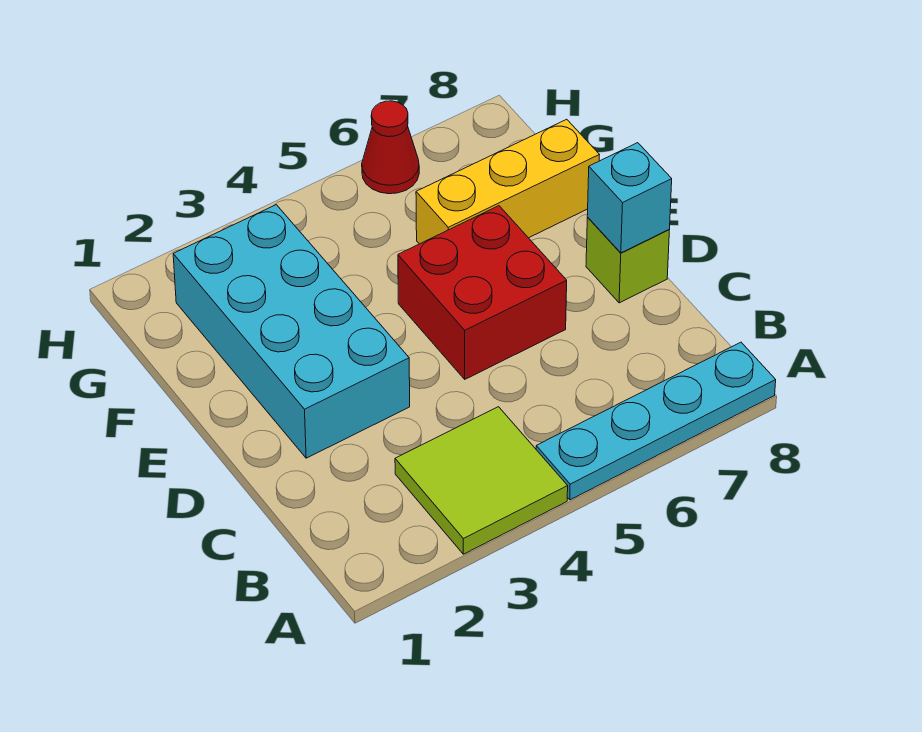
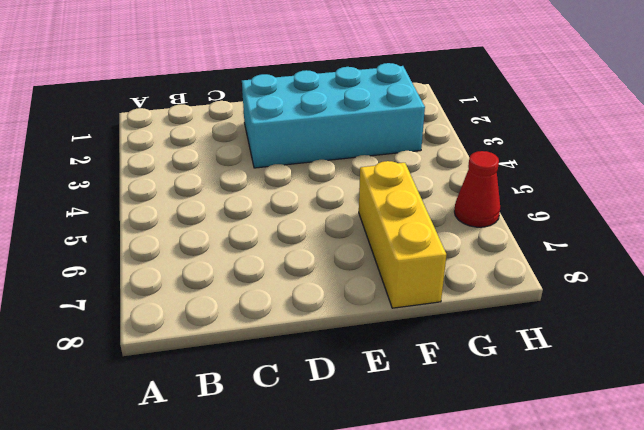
none -> lime tile A3:B4 level 1
none -> cyan plate A5:A8 level 1

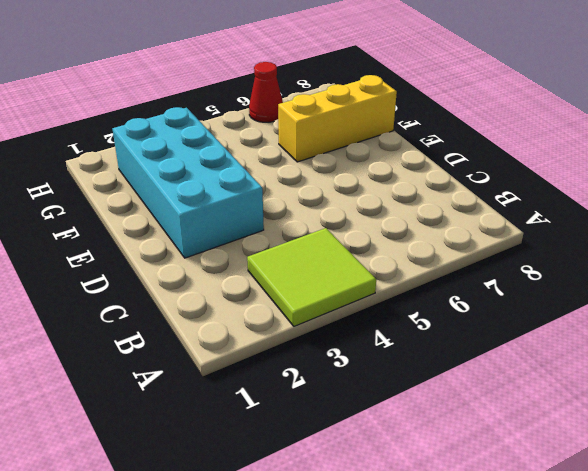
none -> cyan plate A5:A8 level 1
none -> red brick D5:E6 level 1

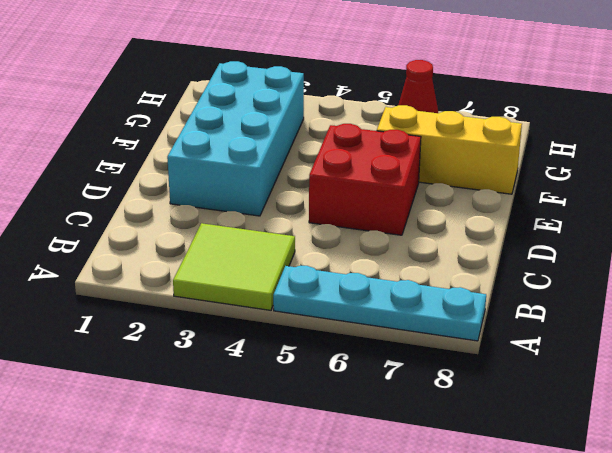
none -> lime brick D8 level 1
none -> cyan brick D8 level 2

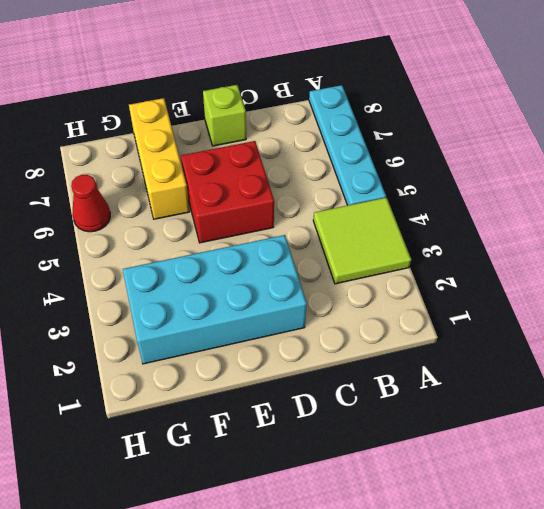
none -> cyan brick D8 level 2

